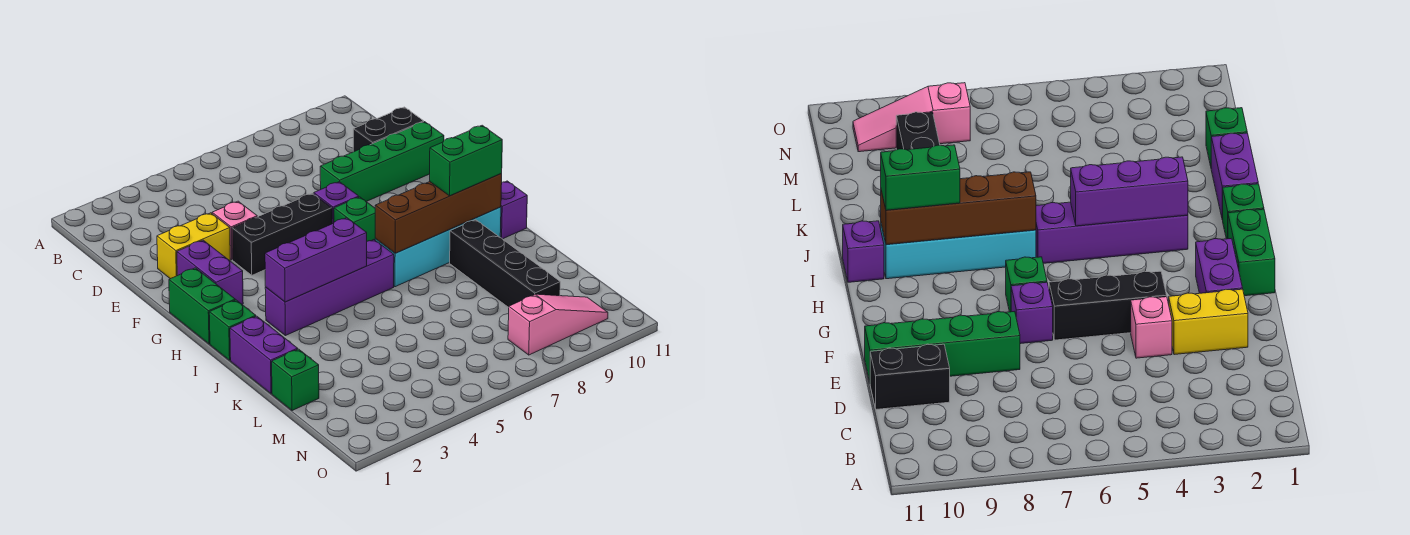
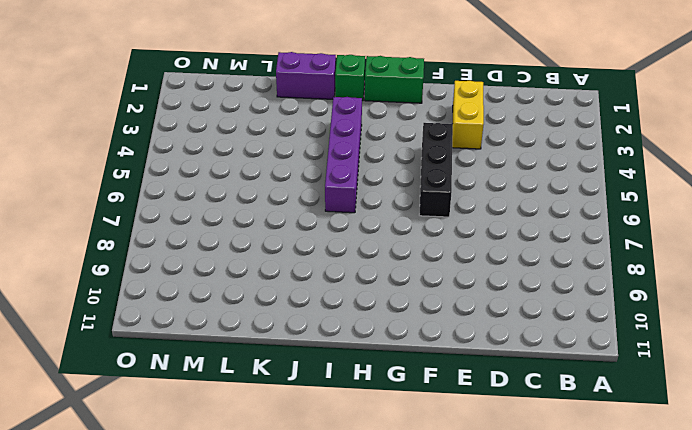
none -> black brick D10:D11 level 1
none -> pink brick E4 level 1
none -> green brick E8:E11 level 1

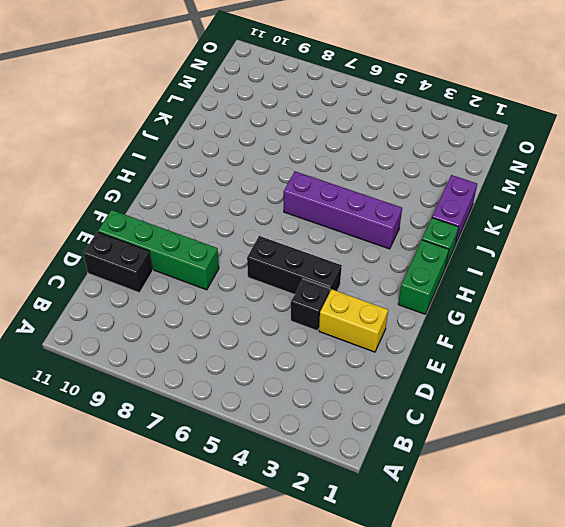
black brick E4 level 1 -> pink brick E4 level 1
none -> purple brick F2:G2 level 1
none -> purple brick F7 level 1
none -> green brick G7 level 1

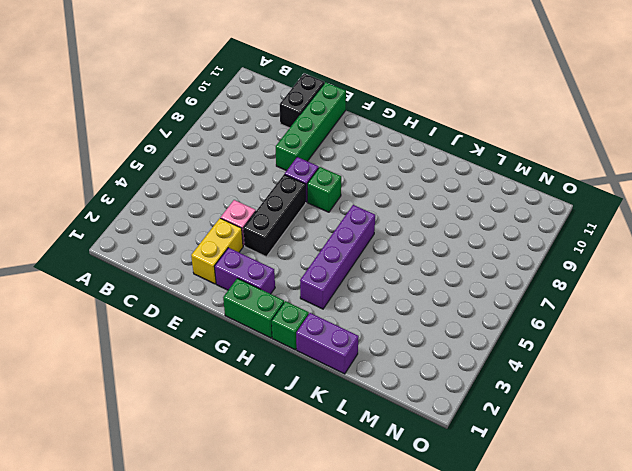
none -> cyan brick I7:I10 level 1
none -> purple brick I11 level 1
none -> black brick J9:M9 level 1

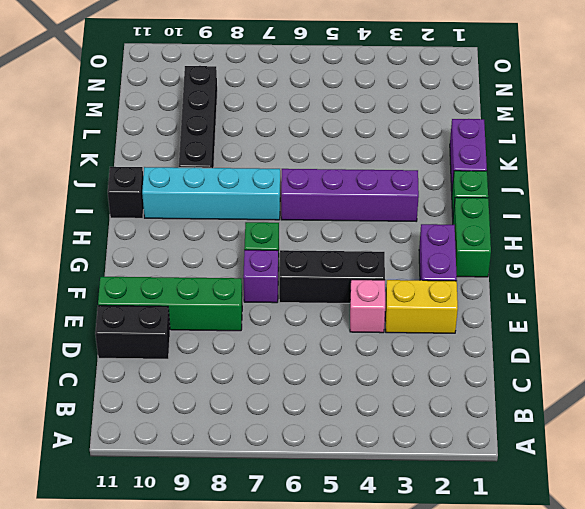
black brick I11 level 1 -> purple brick I11 level 1
none -> green brick L1 level 1
none -> pink slope N8:N10 level 1 top 8
none -> purple brick I3:I5 level 2

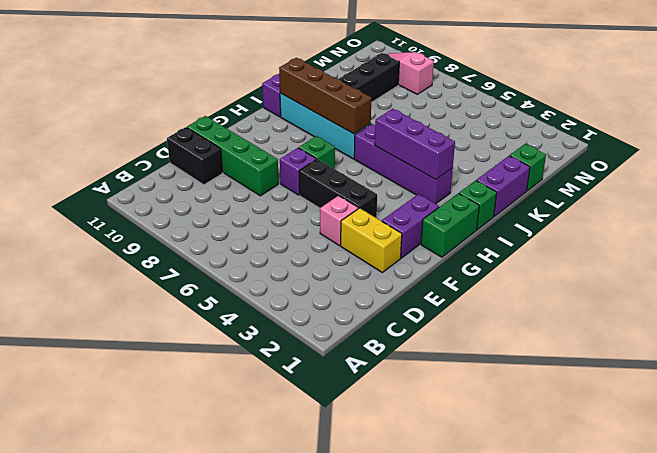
none -> green brick I9:I10 level 3

